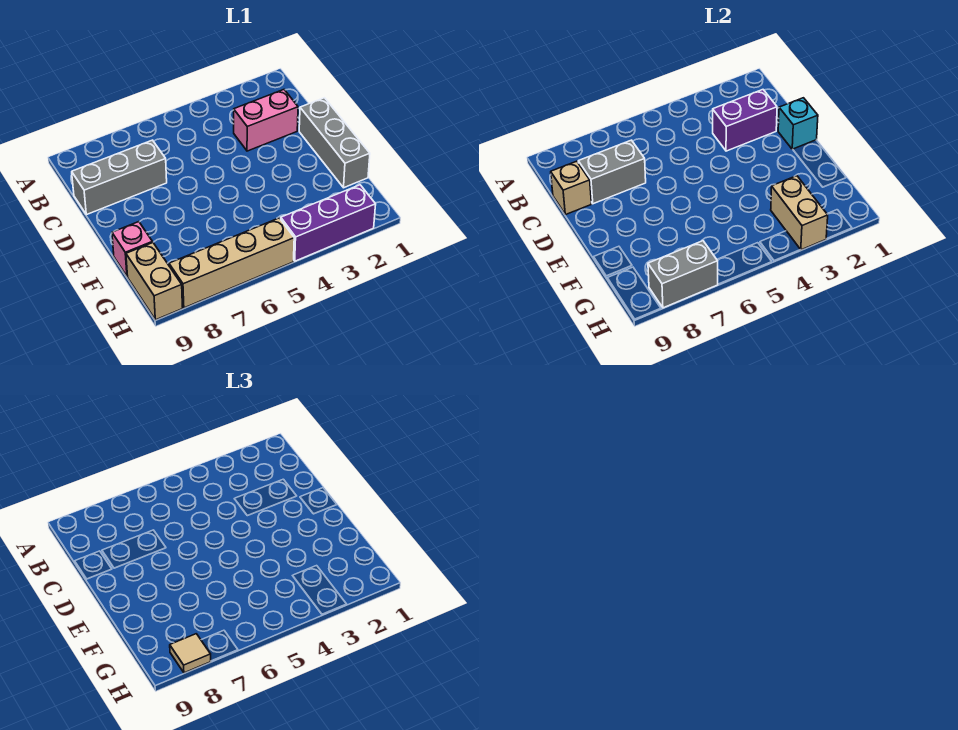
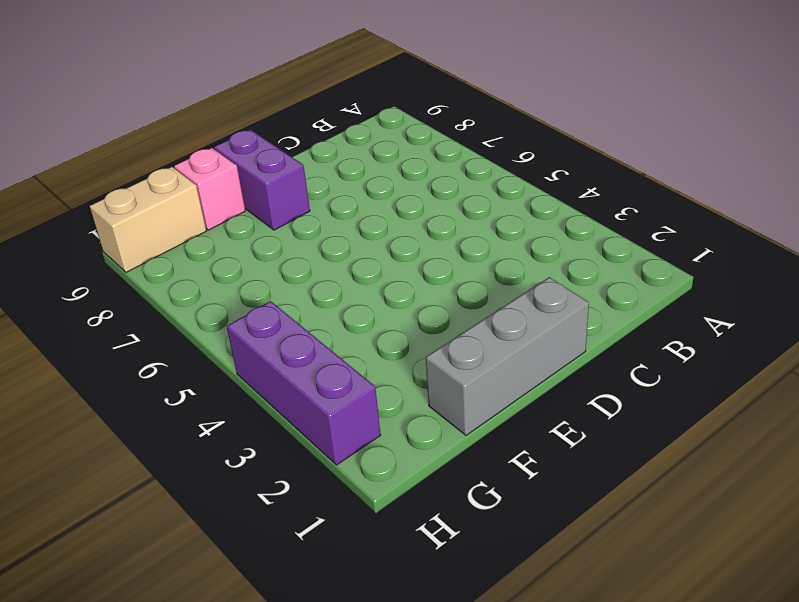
purple brick E8:E9 level 1 -> purple brick C2:C3 level 2
none -> pink brick C2:C3 level 1
none -> grey brick C7:C9 level 1
none -> tan brick H5:H8 level 1

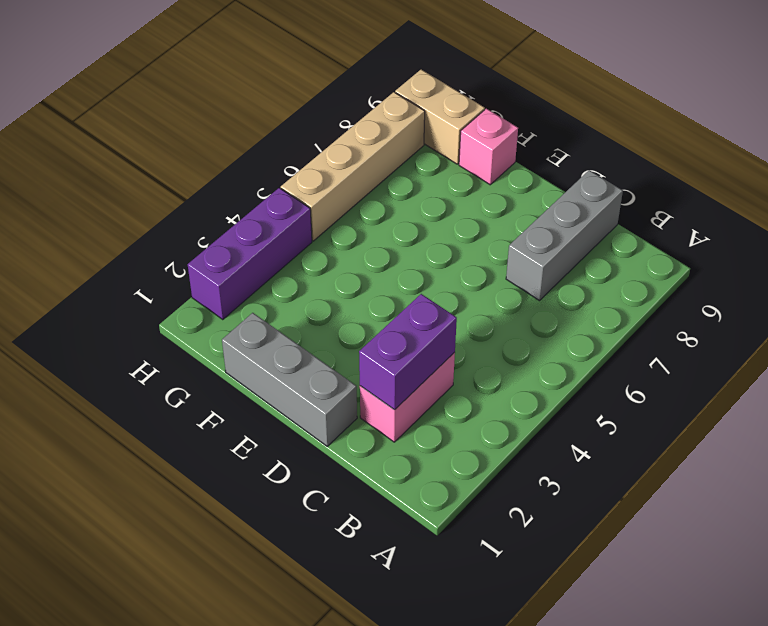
none -> grey brick C7:C8 level 2
none -> tan brick C9 level 2
none -> cyan brick D1 level 2

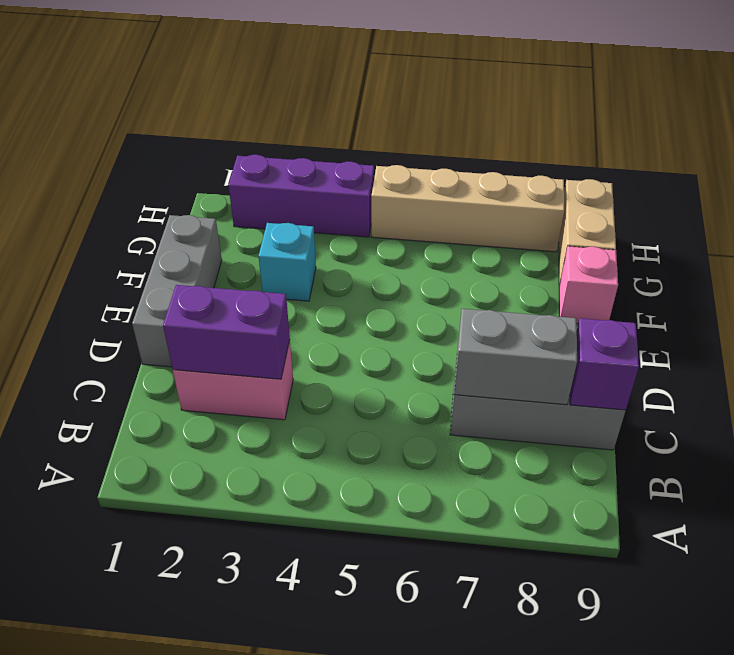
purple brick C9 level 2 -> tan brick C9 level 2
cyan brick F3 level 1 -> cyan brick D1 level 2
none -> tan brick G3:H3 level 2
none -> grey brick H7:H8 level 2
none -> tan tile H8 level 3

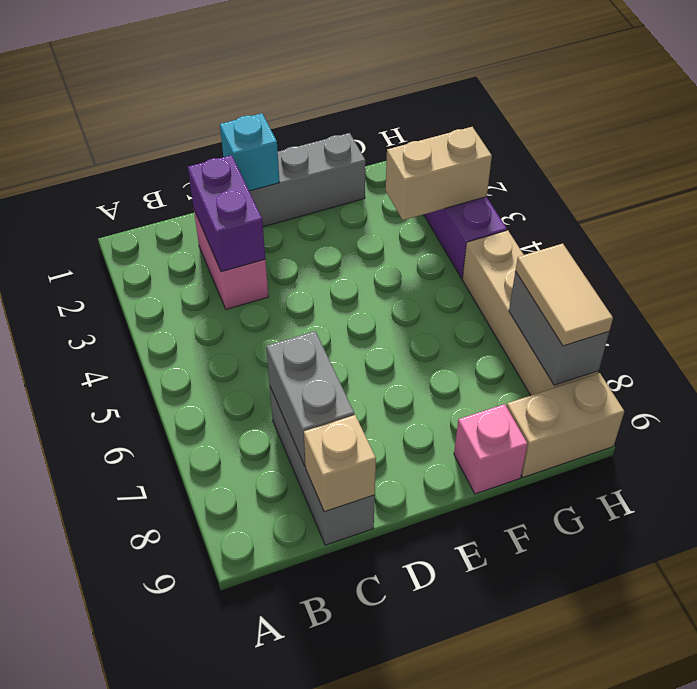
tan tile H7:H8 level 3 -> tan tile H8 level 3

